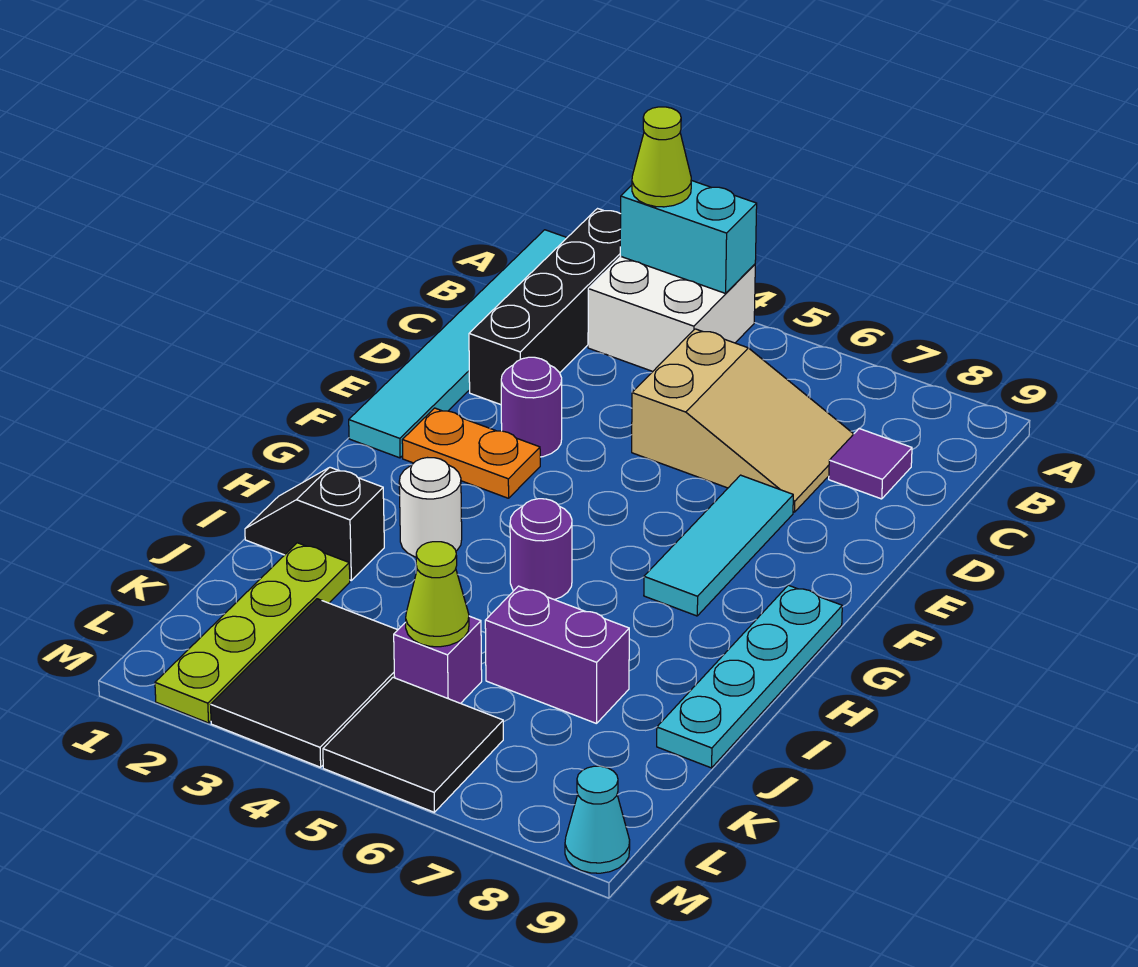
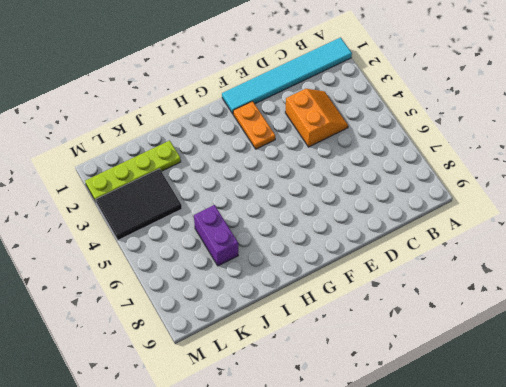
orange slope C3:D4 level 1 top D -> none
none -> black brick A2:D2 level 1
none -> white brick A3:B4 level 1
none -> tan slope C5:D7 level 1 top 5

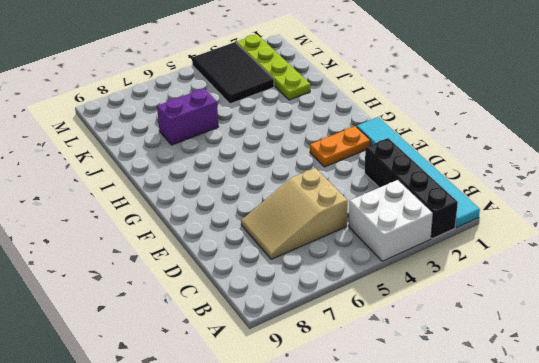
none -> purple tile C8 level 1
none -> purple round brick E3 level 1
none -> cyan tile E7:G7 level 1

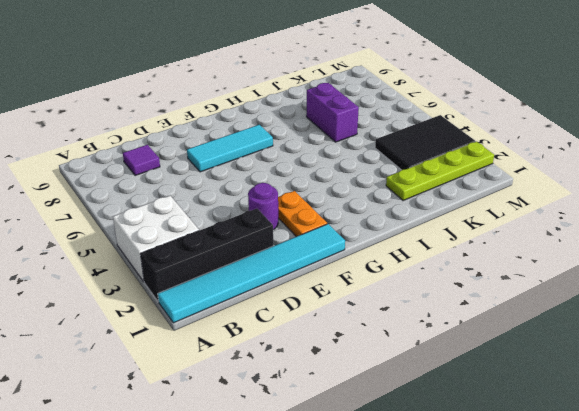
none -> tan slope C5:D7 level 1 top 5
none -> cyan plate G9:J9 level 1
none -> white round brick H3 level 1

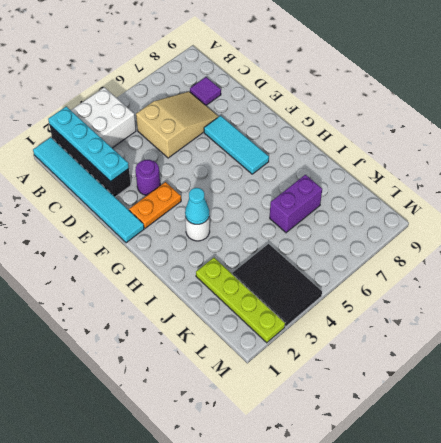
cyan plate A2:D2 level 2 -> cyan plate G9:J9 level 1
cyan cone H3 level 2 -> cyan cone M9 level 1
none -> purple round brick H5 level 1
none -> black slope I1:I2 level 1 top 2
none -> purple brick K5 level 1

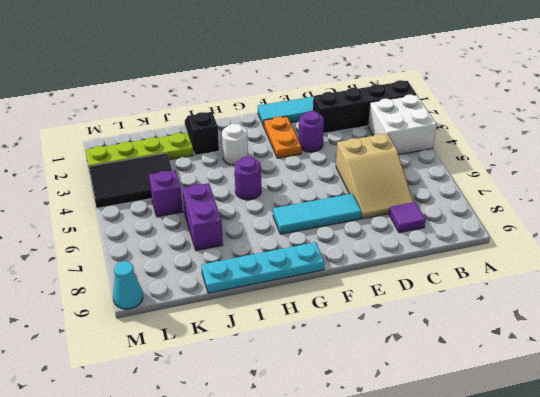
none -> black tile L5:M6 level 1
none -> cyan brick A3:A4 level 2
none -> lime cone K5 level 2

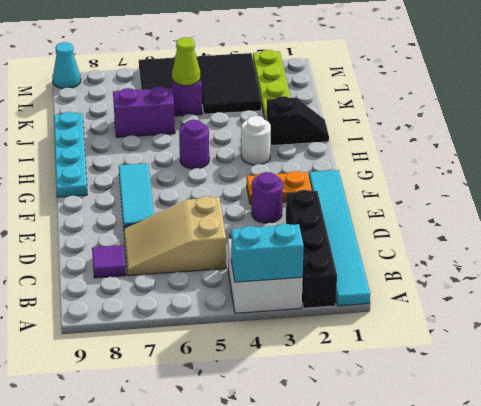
none -> lime cone A3 level 3

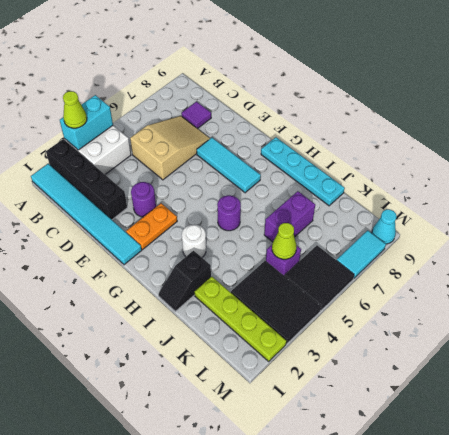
cyan tile M7:M8 level 1 -> none

